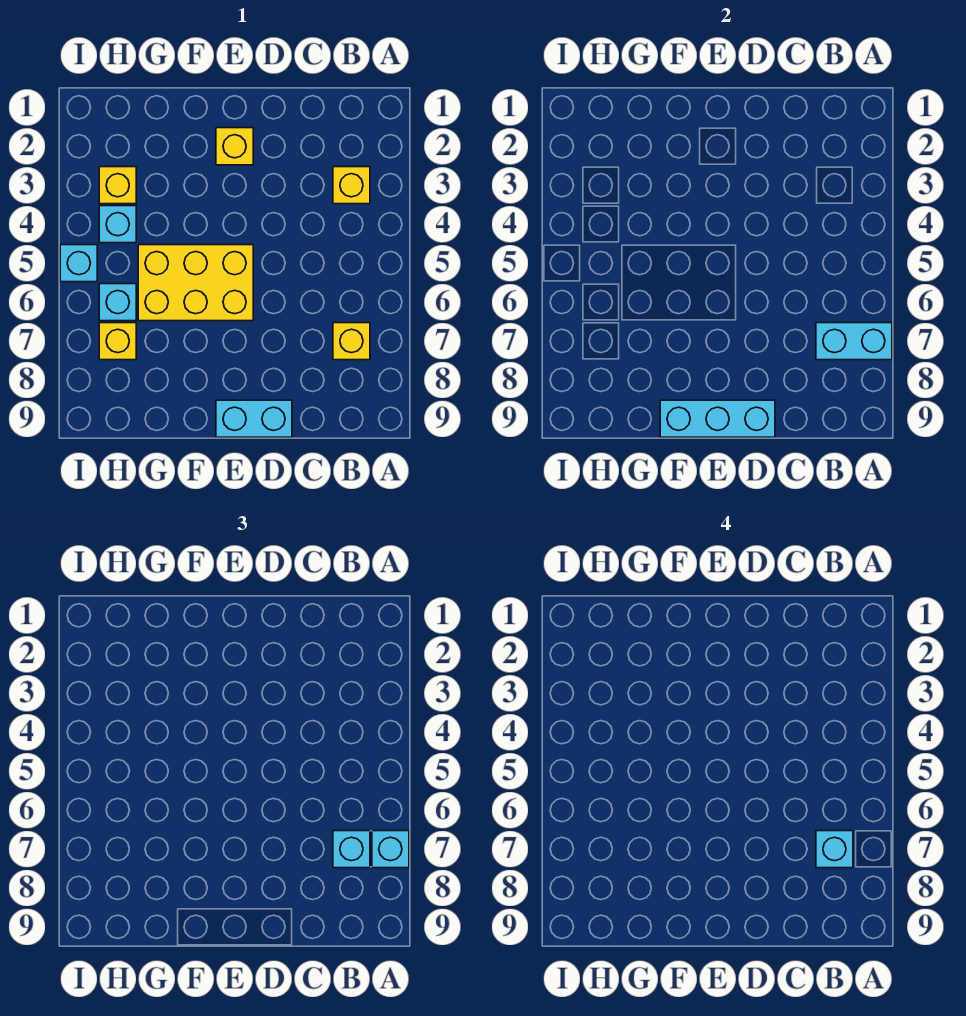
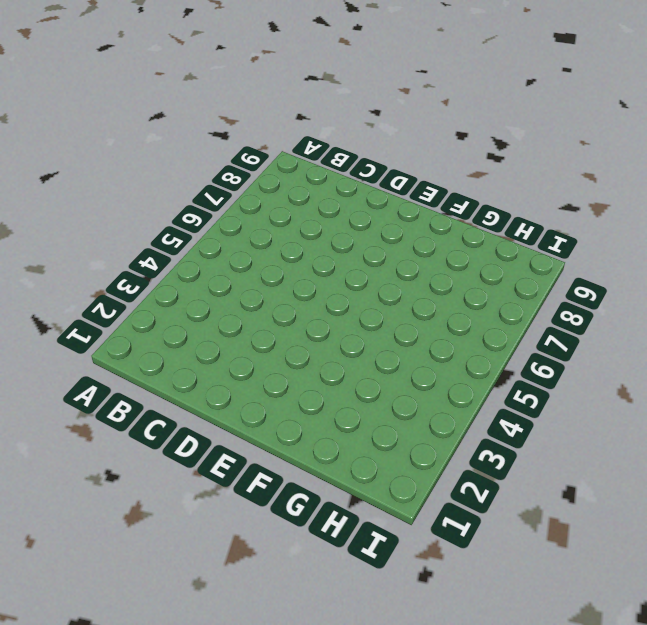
none -> yellow brick B3 level 1
none -> yellow brick B7 level 1
none -> cyan brick D9:E9 level 1

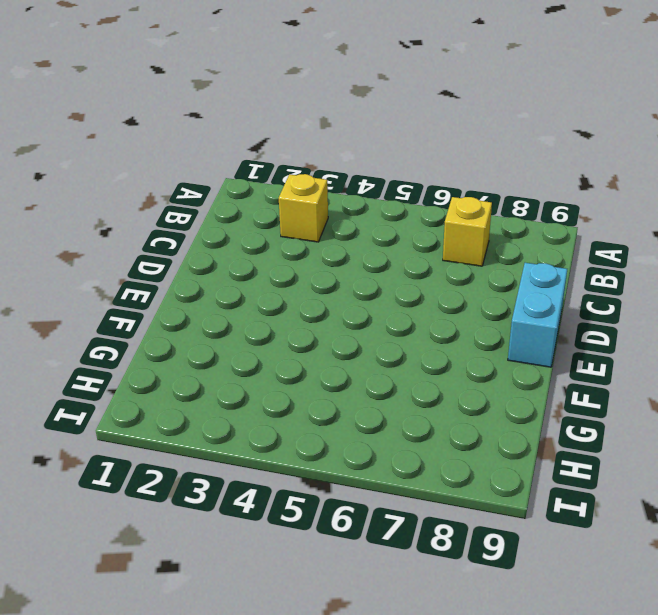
none -> yellow brick E2 level 1
none -> yellow brick E5:G6 level 1
none -> yellow brick H3 level 1

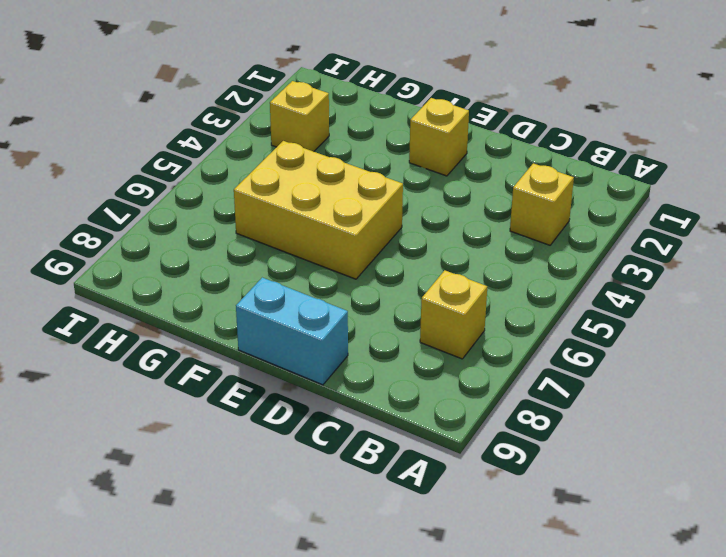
none -> cyan brick H4 level 1
none -> cyan brick H6 level 1
none -> yellow brick H7 level 1

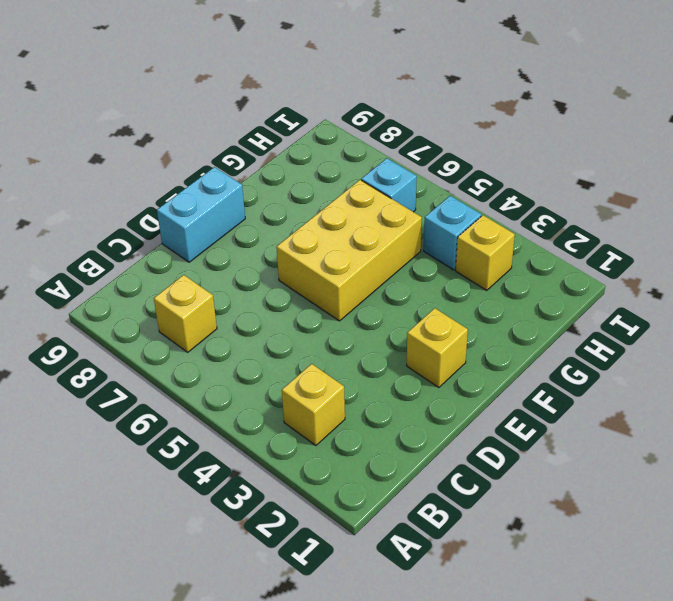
none -> yellow brick H7 level 1
none -> cyan brick I5 level 1
none -> cyan brick A7:B7 level 2

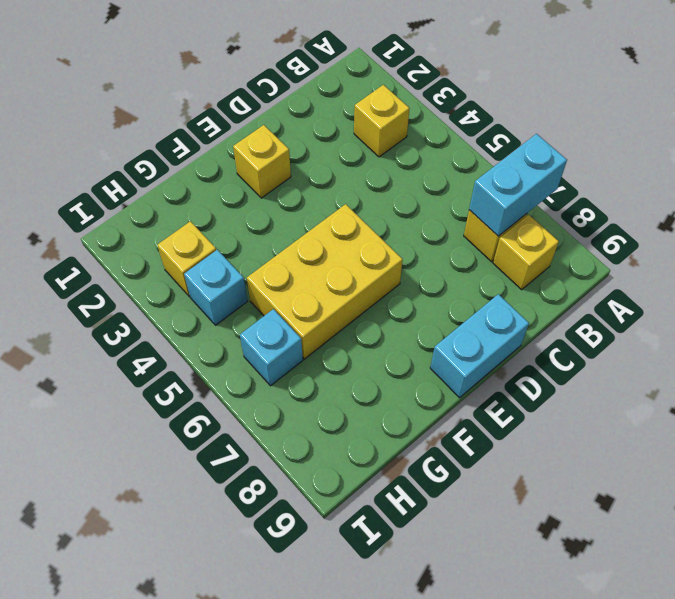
yellow brick B8 level 1 -> yellow brick H7 level 1
none -> cyan brick I5 level 1
none -> cyan brick D9:F9 level 2
none -> cyan brick A7 level 3

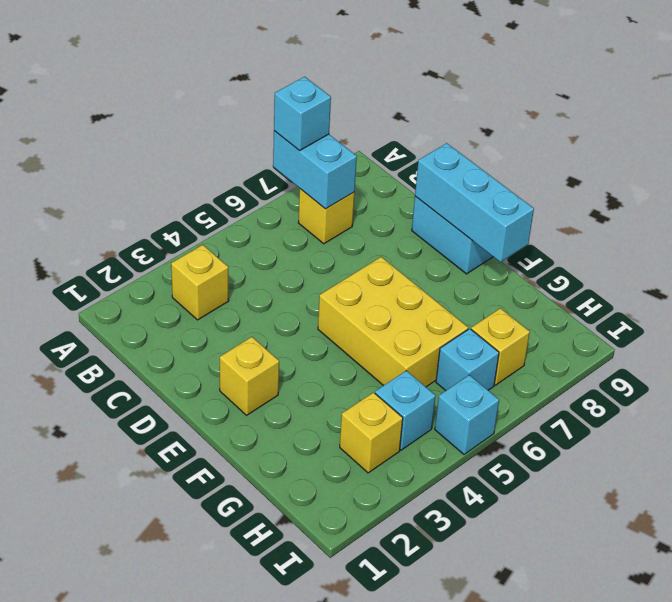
none -> cyan brick B7 level 3
none -> cyan brick B7 level 4

